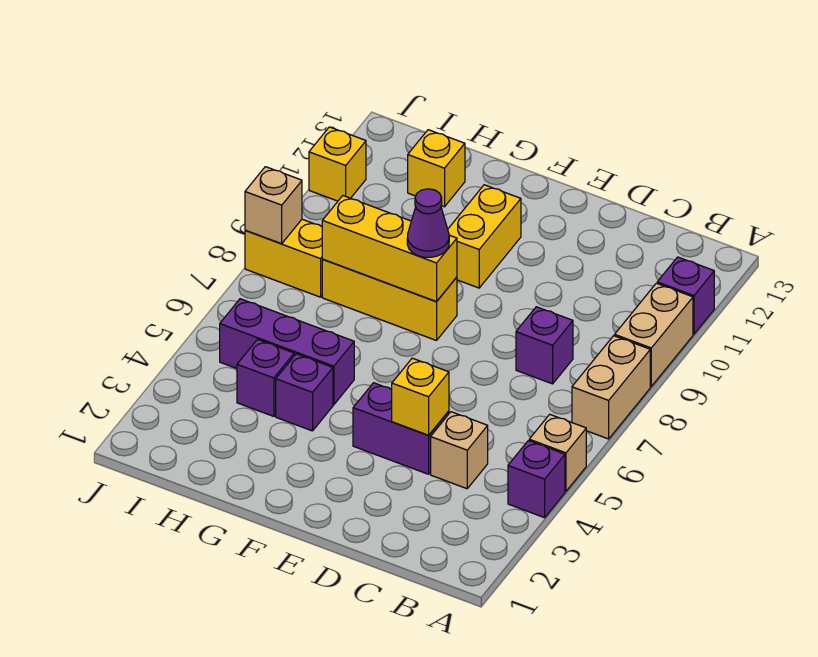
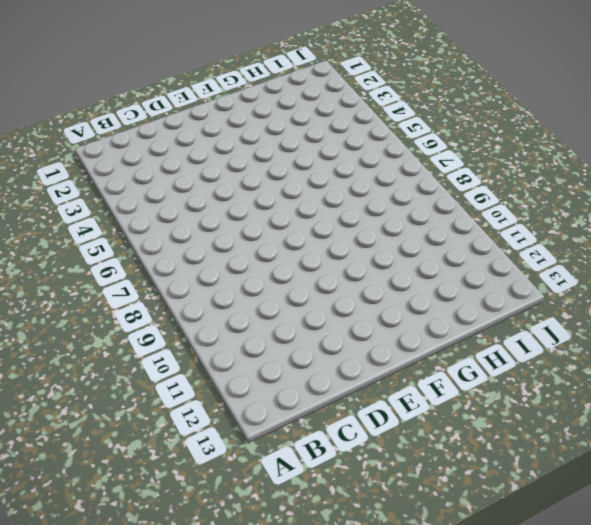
none -> purple brick A4 level 1
none -> tan brick A5 level 1
none -> tan brick A7:A8 level 1

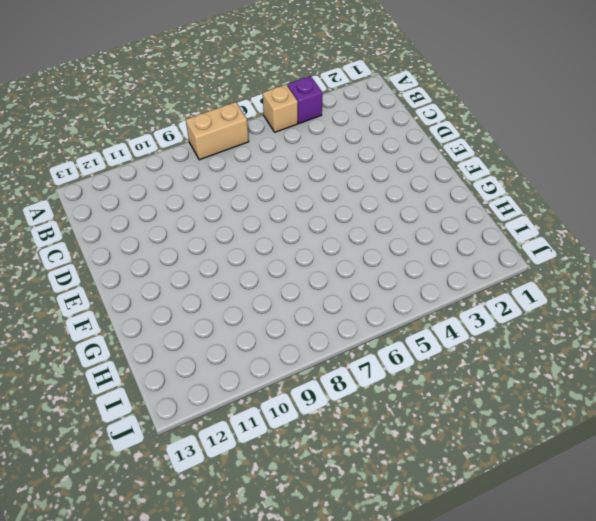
none -> tan brick A9:A10 level 1
none -> purple brick A11 level 1
none -> tan brick C4 level 1

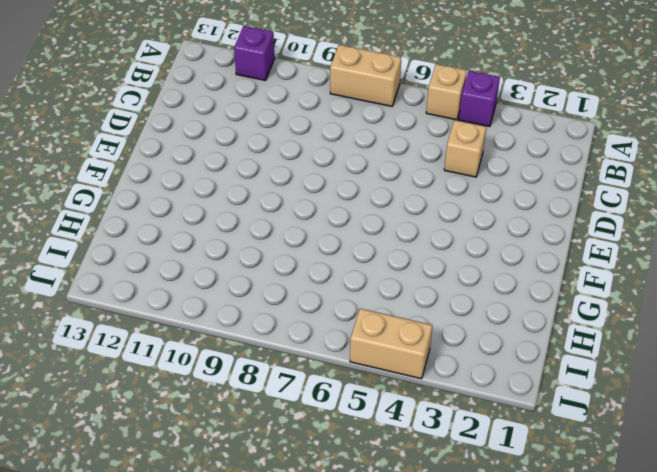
tan brick J4:J5 level 1 -> tan brick A9:A10 level 1
none -> purple brick C8 level 1
none -> purple brick D4:E4 level 1
none -> yellow brick F8:H8 level 1

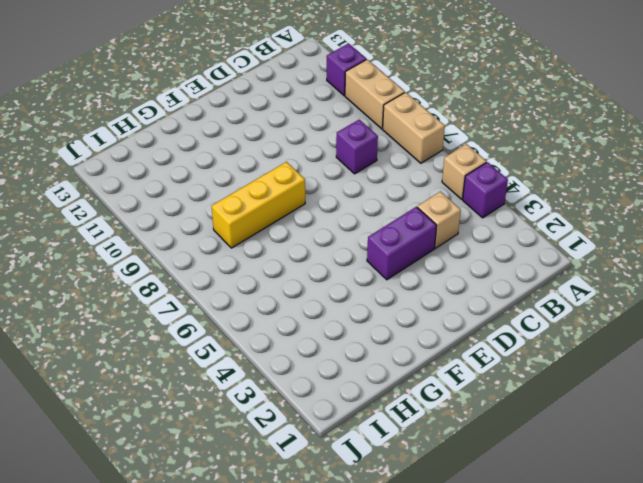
none -> yellow brick F10:F11 level 1
none -> purple brick G4 level 1
none -> purple brick G5:I5 level 1

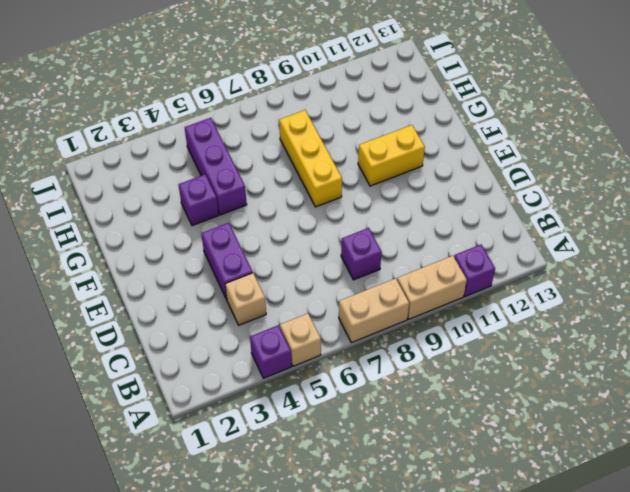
none -> purple brick H4 level 1
none -> yellow brick H12 level 1
none -> yellow brick I8:J8 level 1

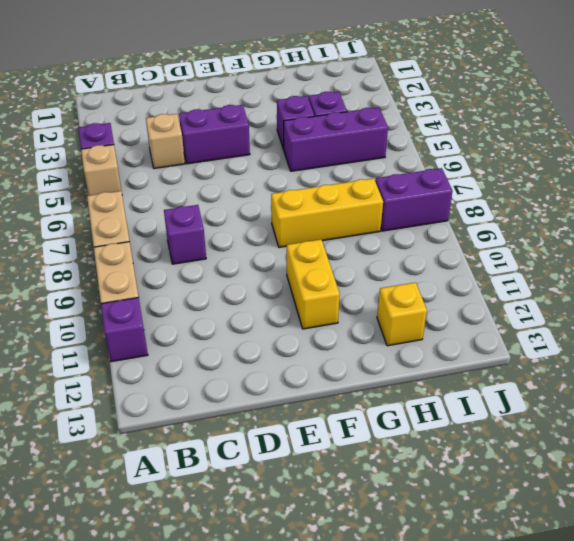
purple brick I8:J8 level 1 -> yellow brick I8:J8 level 1
none -> yellow brick J11 level 1
none -> yellow brick D4 level 2
none -> yellow brick F8:H8 level 2

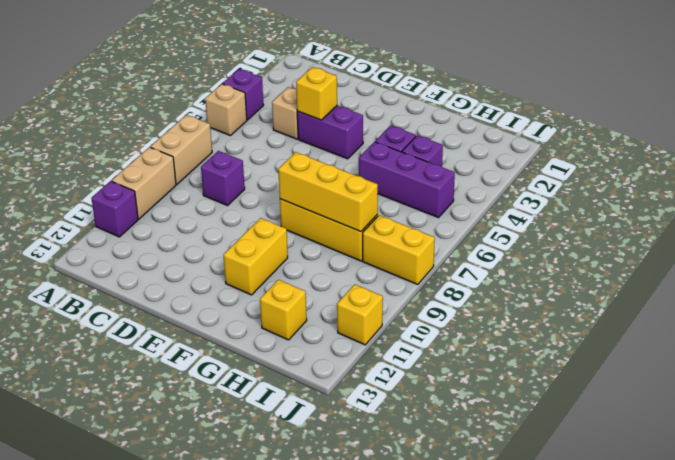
none -> tan brick J8 level 2
none -> purple cone F8 level 3

